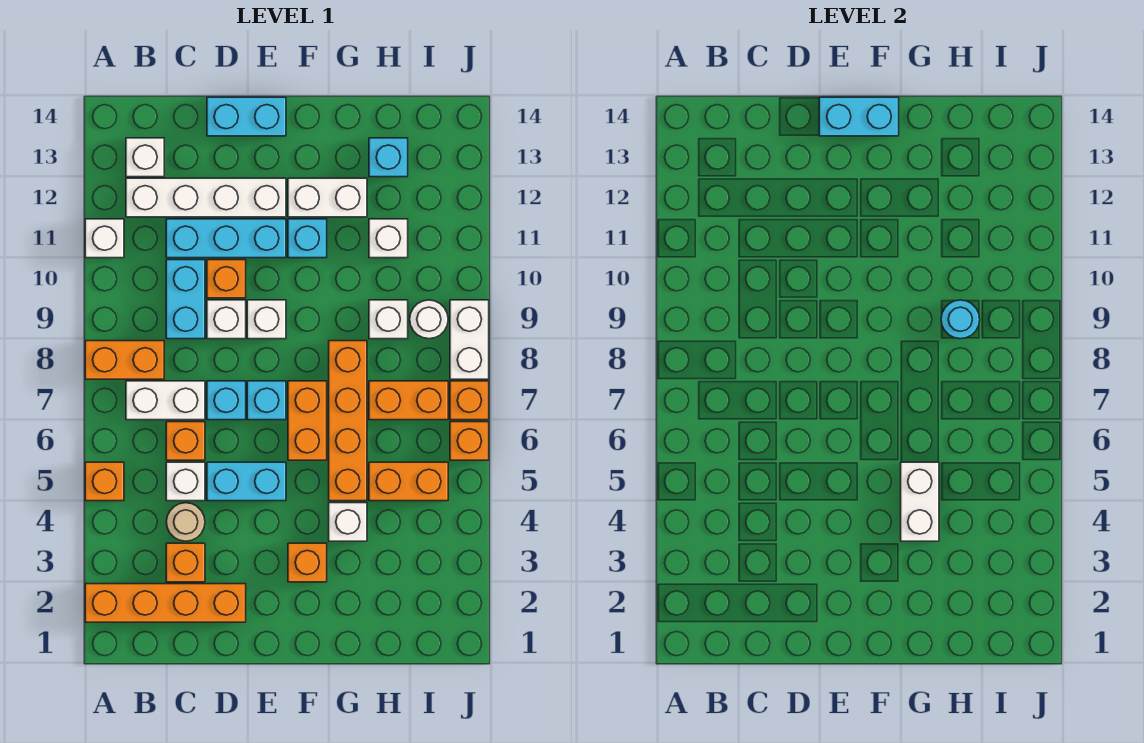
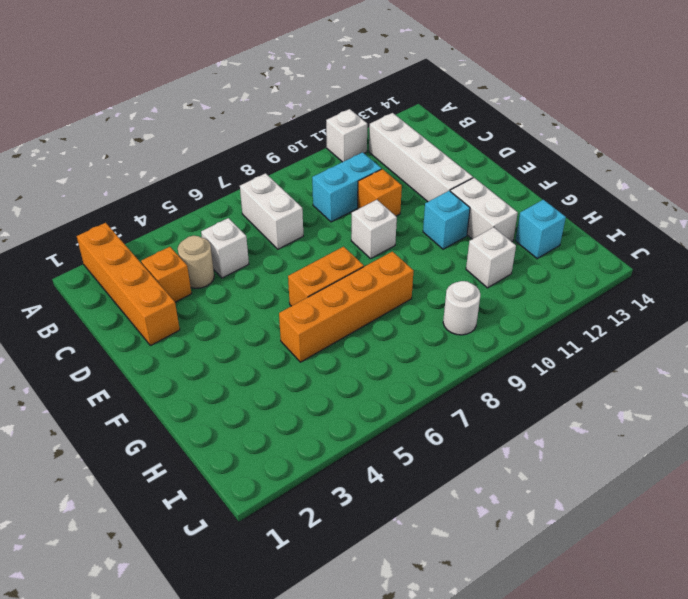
none -> orange brick A5 level 1
none -> orange brick A8:B8 level 1
none -> white brick B13 level 1
none -> orange brick C6 level 1

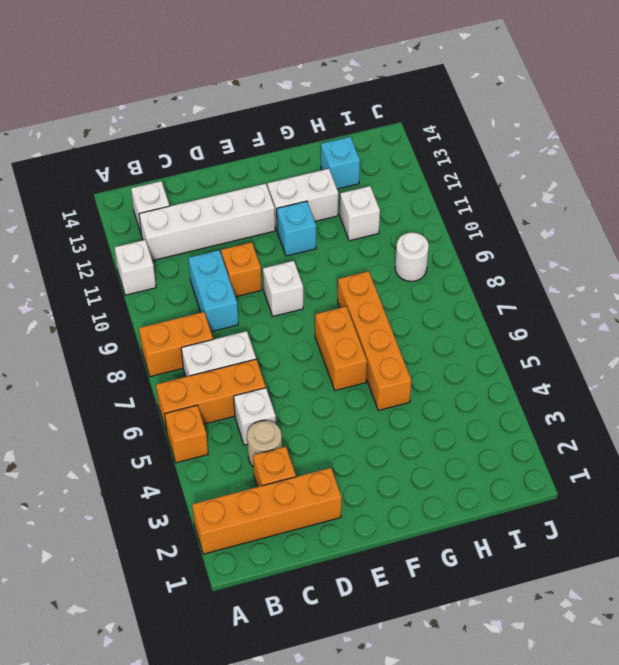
orange brick A6:C6 level 1 -> orange brick C6 level 1
none -> cyan brick C11:E11 level 1
none -> cyan brick D5:E5 level 1
none -> cyan brick D7 level 1
none -> white brick D9 level 1

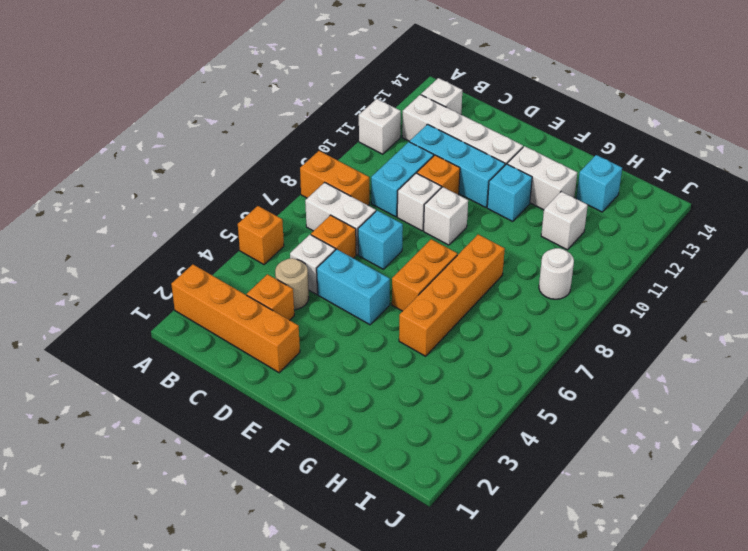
none -> cyan brick D14:E14 level 1
none -> cyan brick E7 level 1
none -> orange brick F3 level 1
none -> white brick G4 level 1

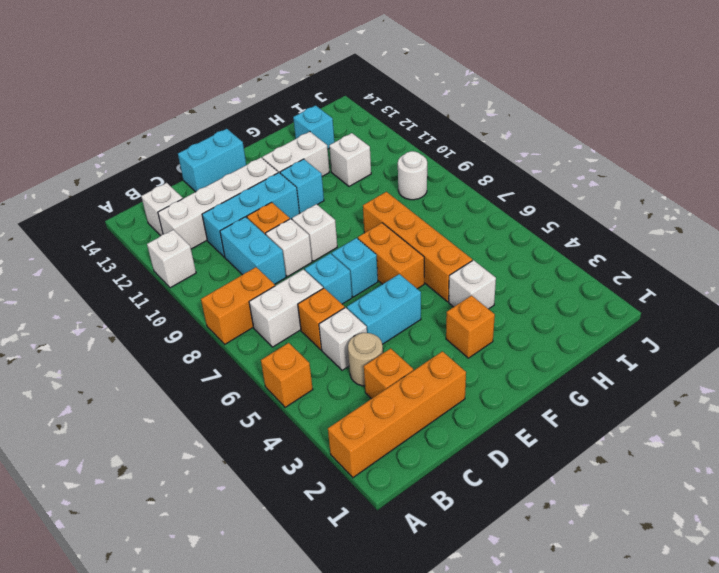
none -> orange brick H5:I5 level 1
none -> orange brick H7:I7 level 1
none -> white brick H9 level 1
none -> orange brick J6 level 1

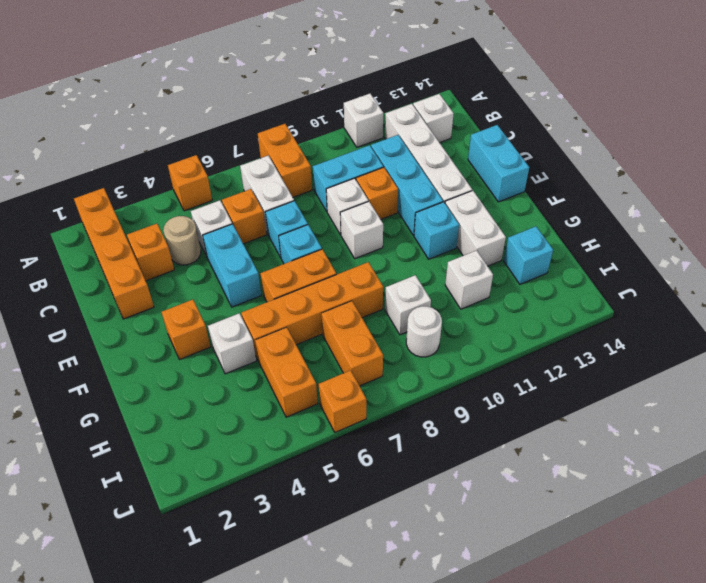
none -> orange brick J7 level 1
none -> white brick J8:J9 level 1
none -> cyan brick E14:F14 level 2
none -> white brick G4:G5 level 2

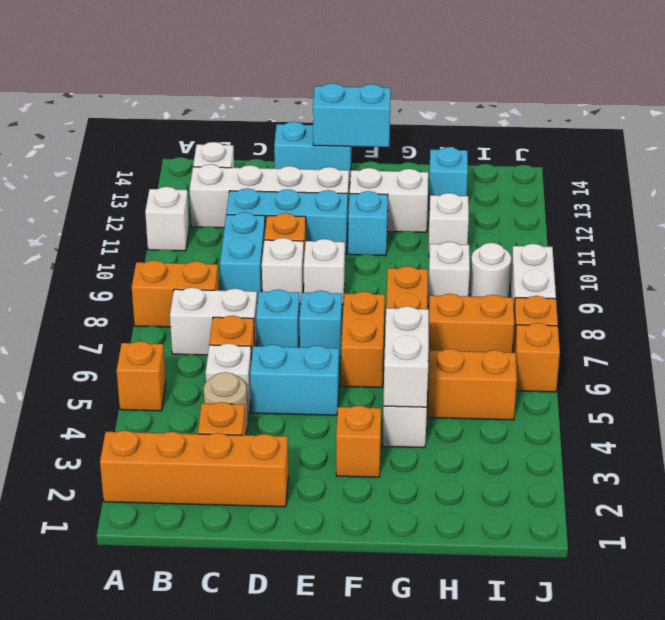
none -> cyan round brick H9 level 2

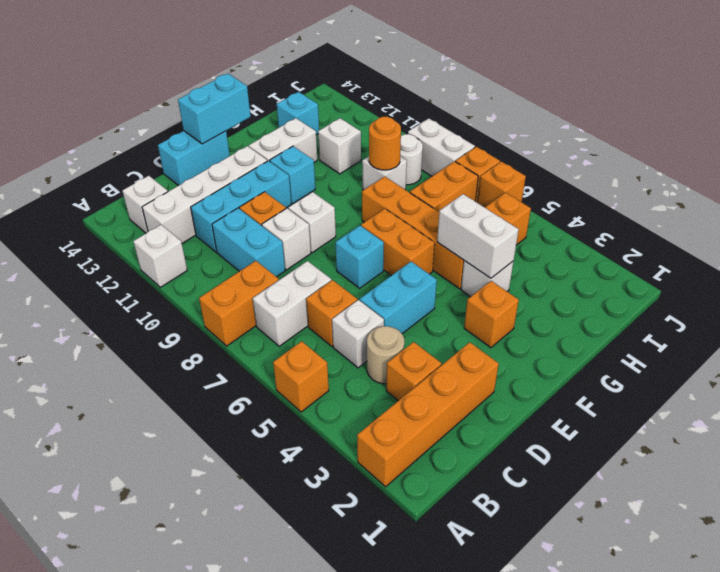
orange round brick H9 level 2 -> cyan round brick H9 level 2
none -> cyan brick D7 level 1

